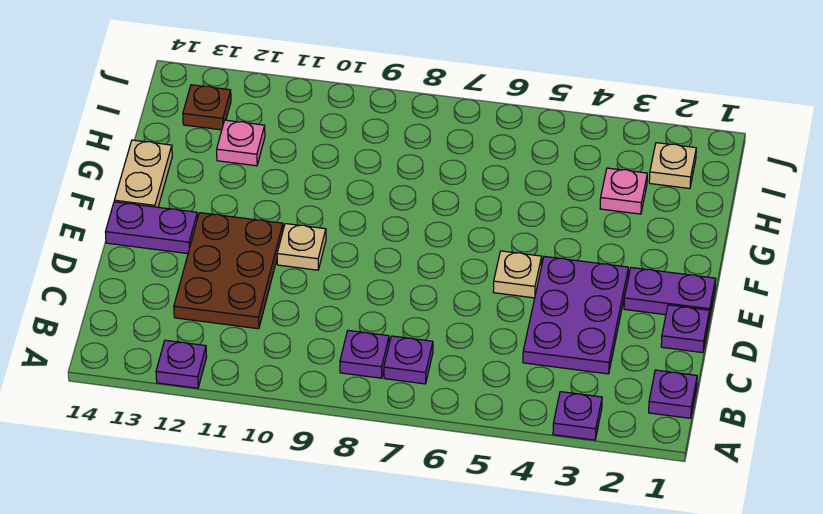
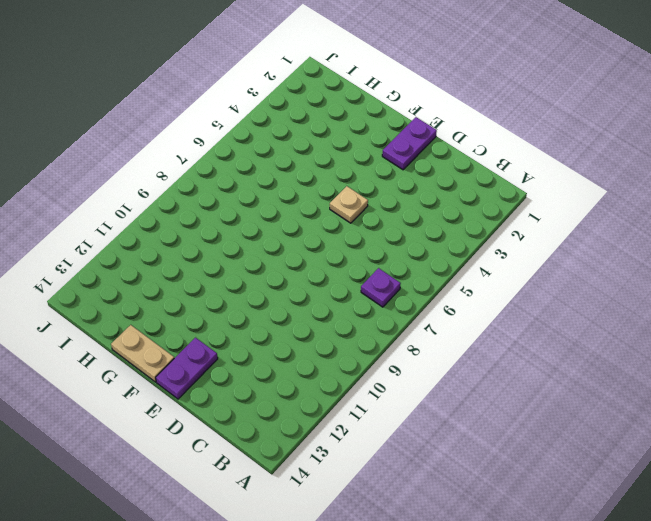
none -> purple plate A3 level 1
none -> purple plate A12 level 1
none -> purple plate B1 level 1

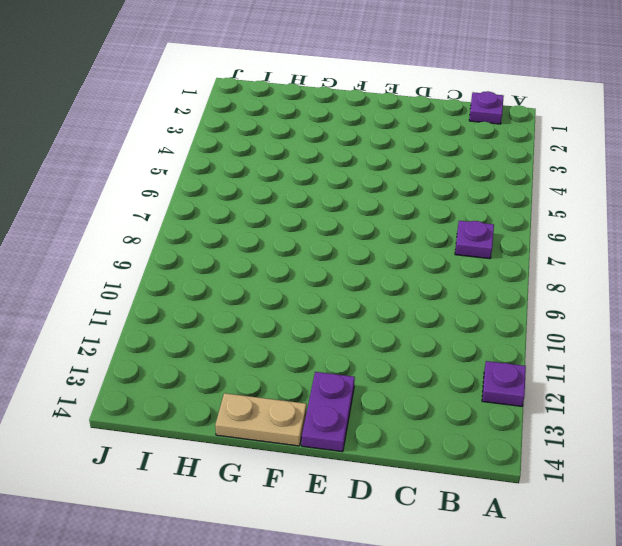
none -> purple plate A3 level 1
none -> purple plate B8 level 1
none -> purple plate C3:E4 level 1

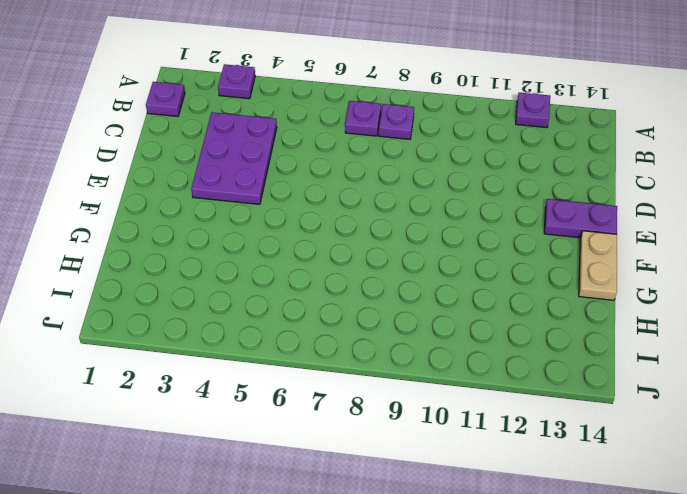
none -> brown plate C11:E12 level 1
none -> purple plate D1 level 1
none -> purple plate E1:E2 level 1

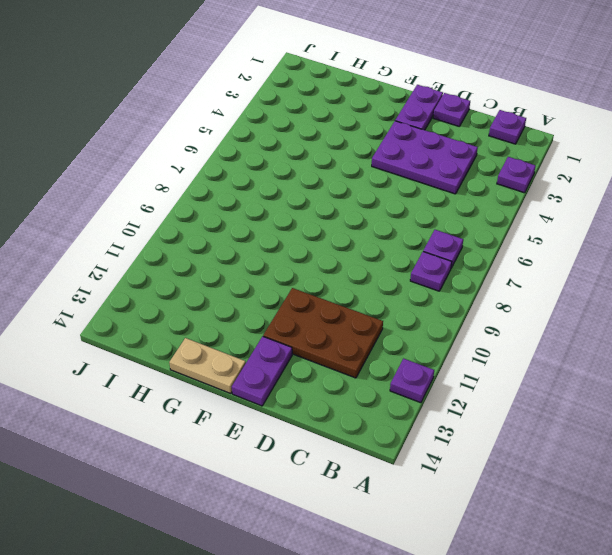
none -> tan plate E5 level 1
none -> tan plate E10 level 1
none -> pink plate H3 level 1

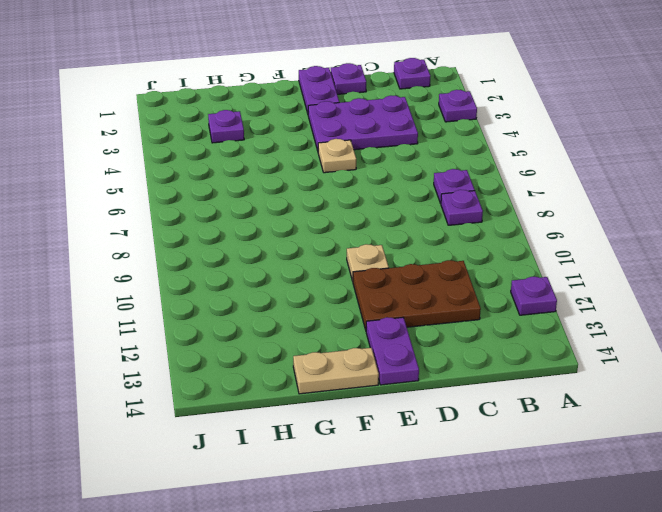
purple plate H3 level 1 -> pink plate H3 level 1
none -> pink plate H12 level 1
none -> tan plate I2 level 1
none -> brown plate I13 level 1

